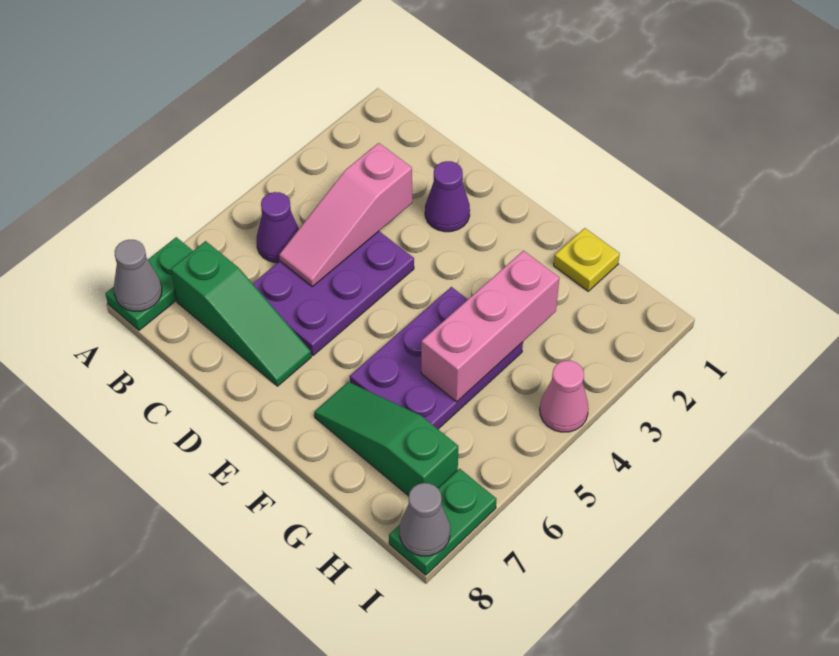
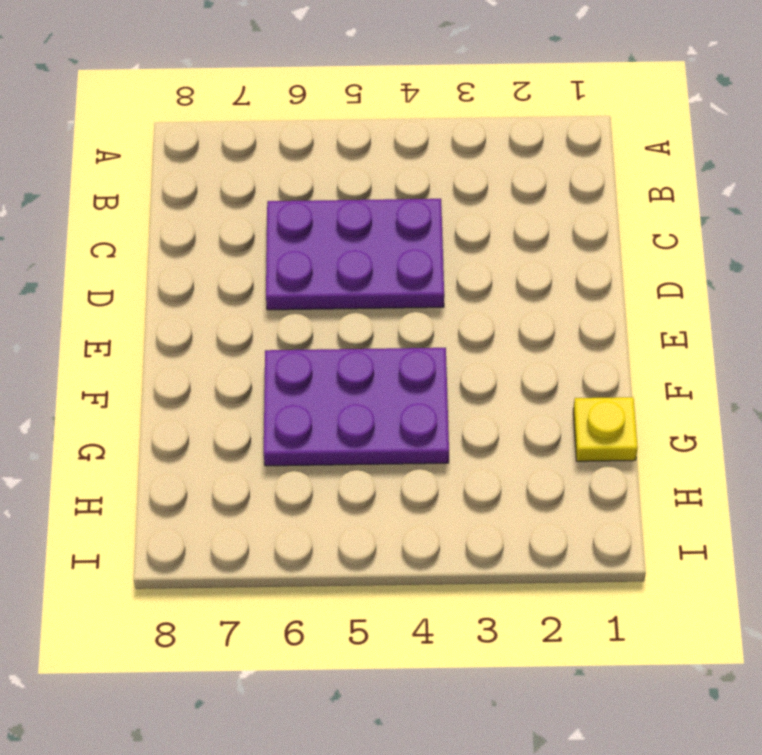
none -> green plate A7:A8 level 1
none -> purple cone B5 level 1
none -> green slope B7:D7 level 1 top B

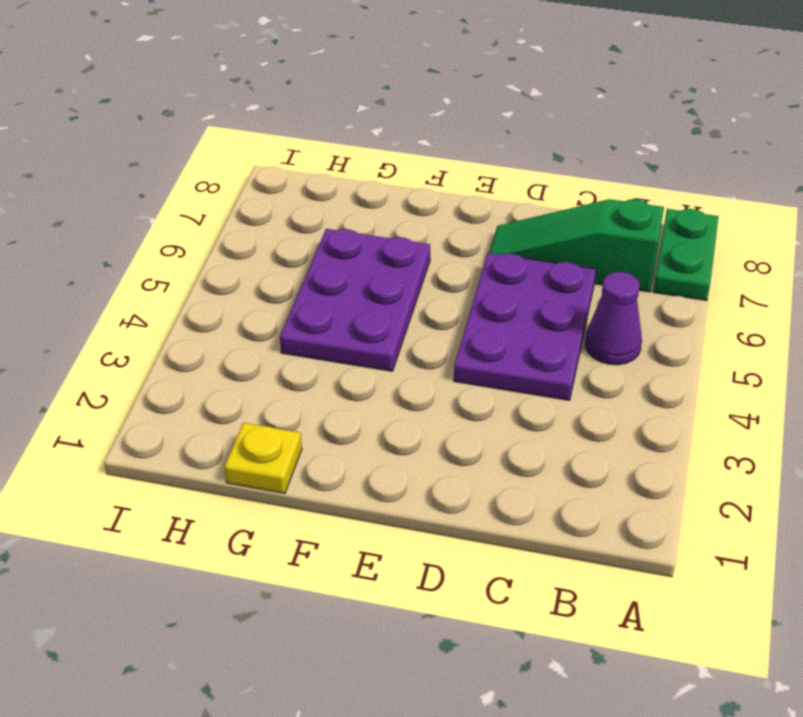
none -> purple cone D2 level 1
none -> green slope F7:H7 level 1 top H
none -> pink cone I4 level 1

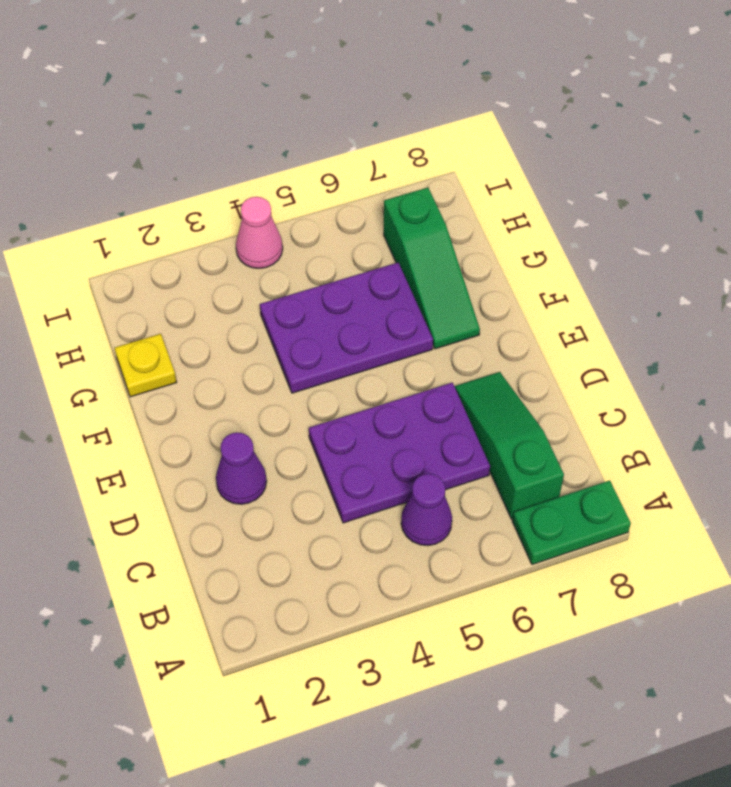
none -> green plate I7:I8 level 1
none -> grey cone A8 level 2
none -> pink slope C3:C5 level 2 top 3

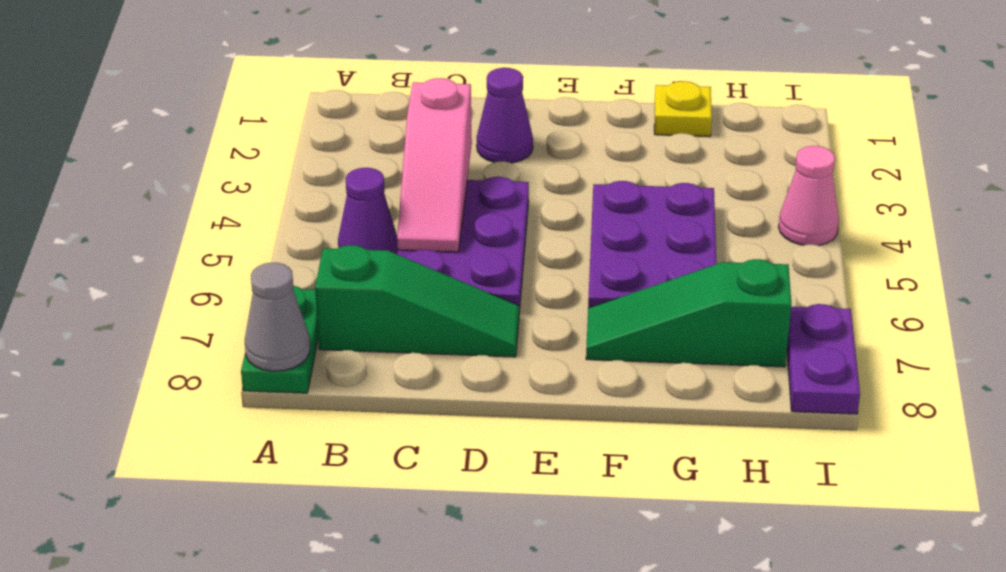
purple plate I7:I8 level 1 -> green plate I7:I8 level 1
none -> pink brick G3:G5 level 2
none -> grey cone I8 level 2

